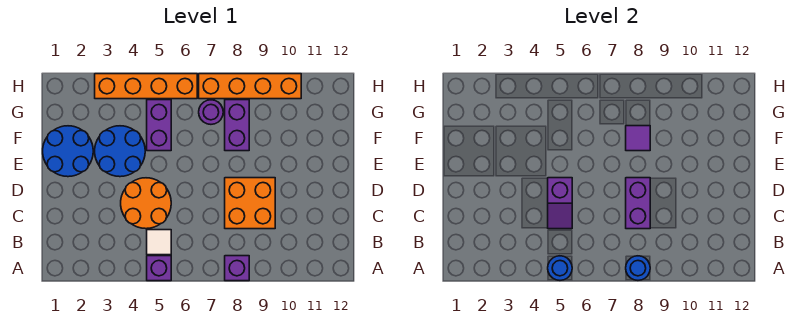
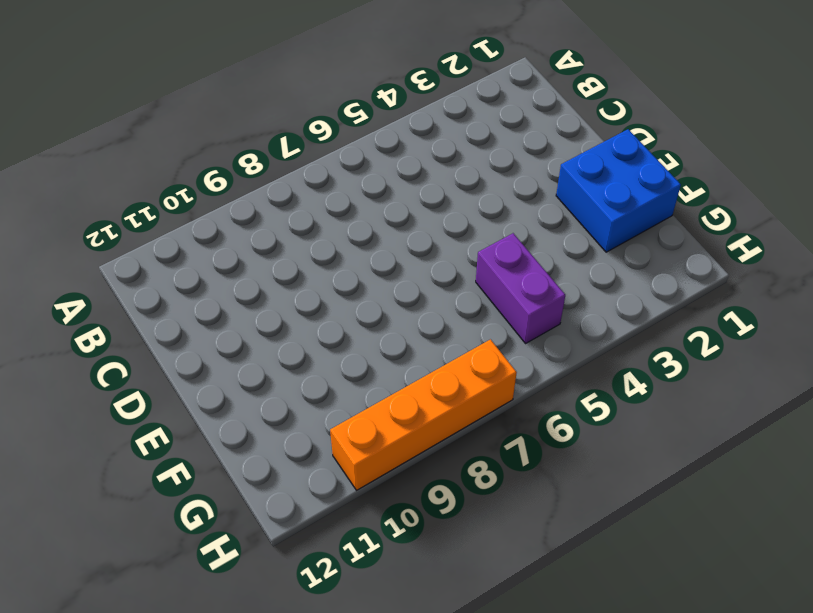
blue brick E1:F2 level 1 -> blue round brick E1:F2 level 1
none -> purple brick A5 level 1
none -> purple brick A8 level 1
none -> white tile B5 level 1

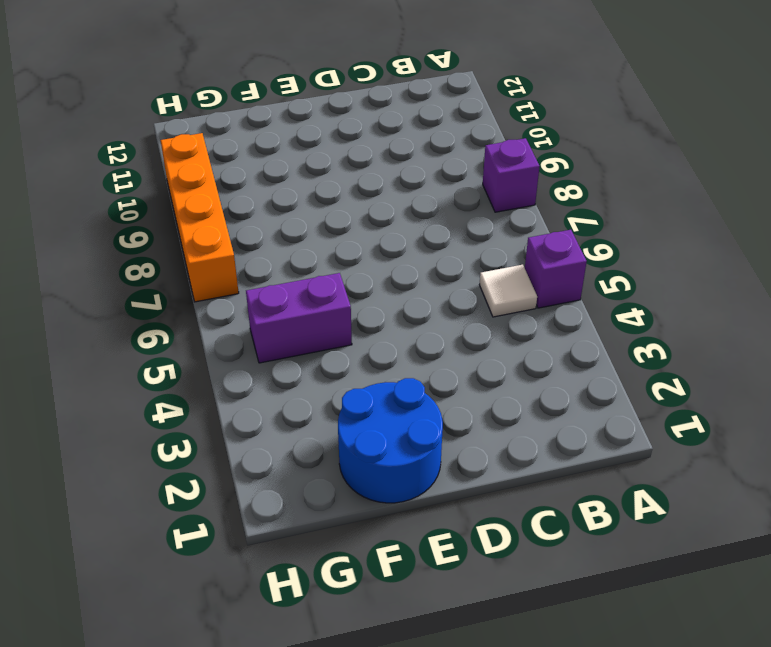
none -> orange round brick C4:D5 level 1
none -> orange brick C8:D9 level 1
none -> blue round brick E3:F4 level 1

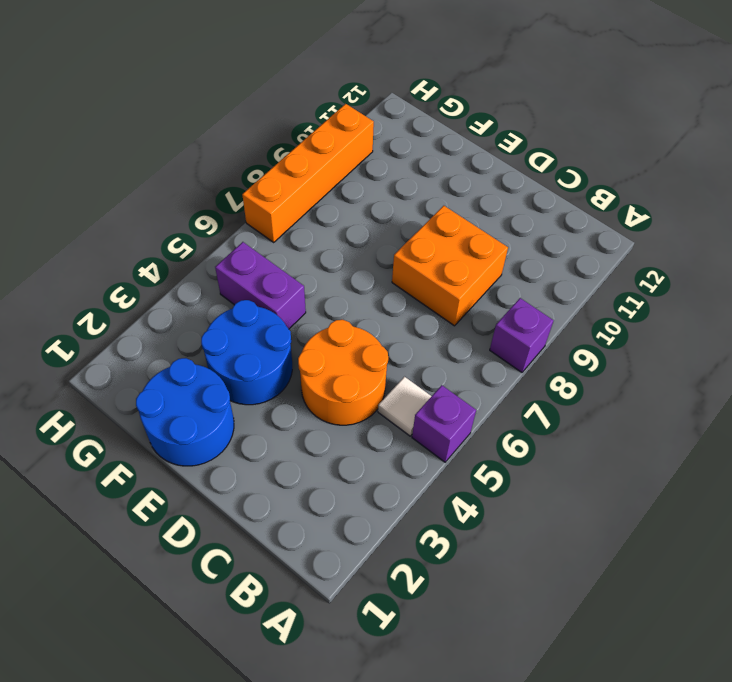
none -> purple brick F8:G8 level 1
none -> purple round brick G7 level 1
none -> orange brick H3:H6 level 1

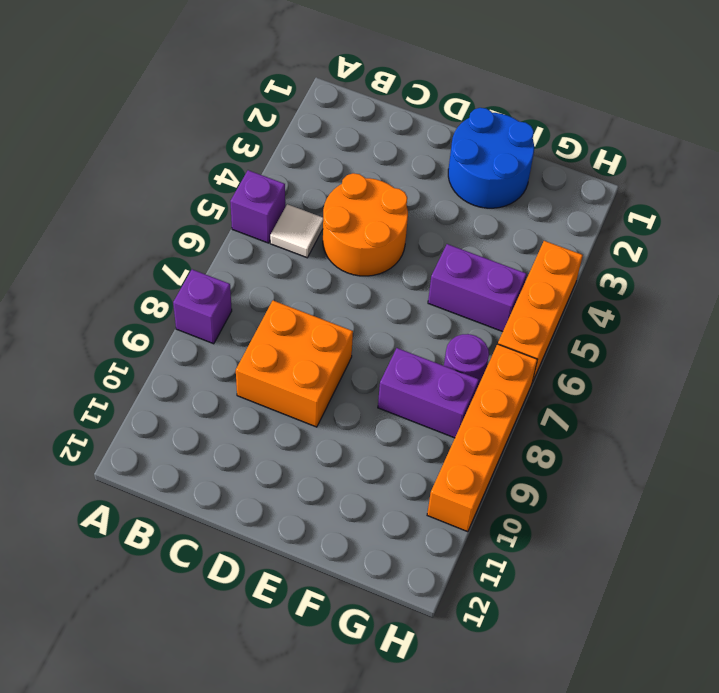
orange brick H4:H6 level 1 -> orange brick H3:H6 level 1
none -> blue round brick E3:F4 level 1
none -> blue round brick A5 level 2
none -> blue round brick A8 level 2

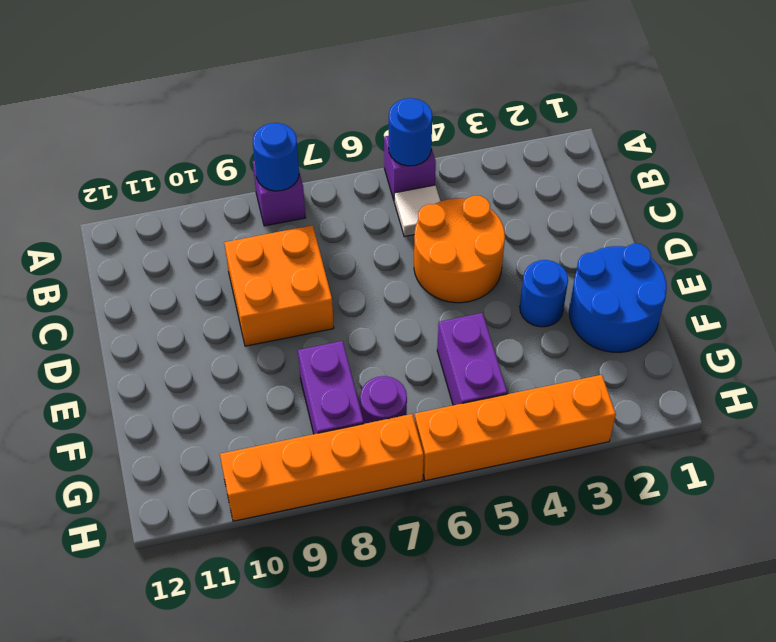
blue round brick E3 level 1 -> blue round brick E3:F4 level 1
none -> purple slope C5:D5 level 2 top D
none -> purple brick C8:D8 level 2
none -> purple tile F8 level 2

